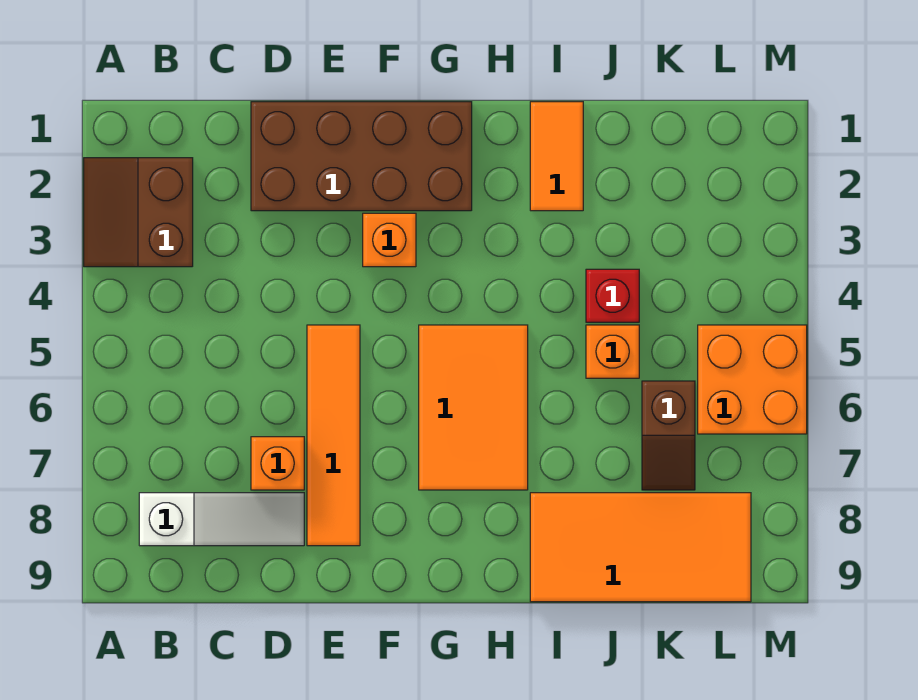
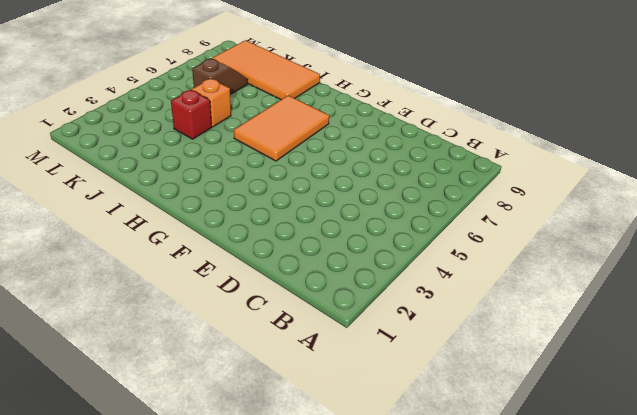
none -> brown slope A2:B3 level 1 top B
none -> white slope B8:D8 level 1 top B
none -> brown brick D1:G2 level 1

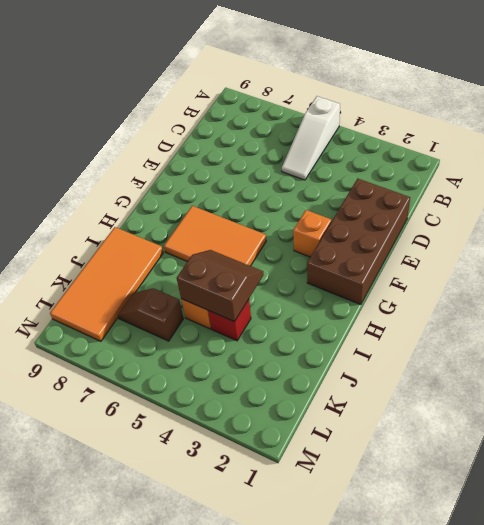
white slope A5:C5 level 1 top A -> white slope B8:D8 level 1 top B
brown slope I4:J5 level 2 top J -> brown slope A2:B3 level 1 top B
none -> orange brick D7 level 1
none -> orange tile E5:E8 level 1
none -> orange tile I1:I2 level 1

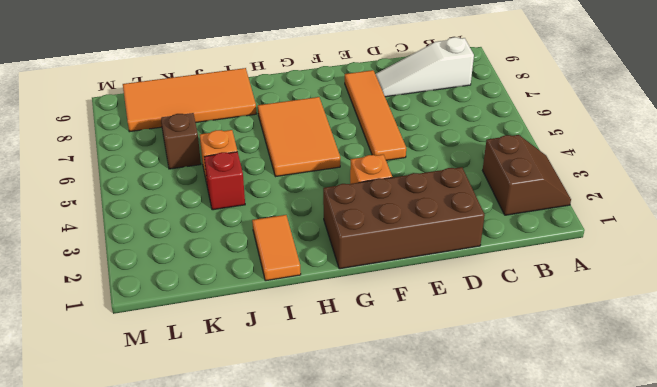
none -> orange brick D7 level 1
none -> orange brick L5:M6 level 1

